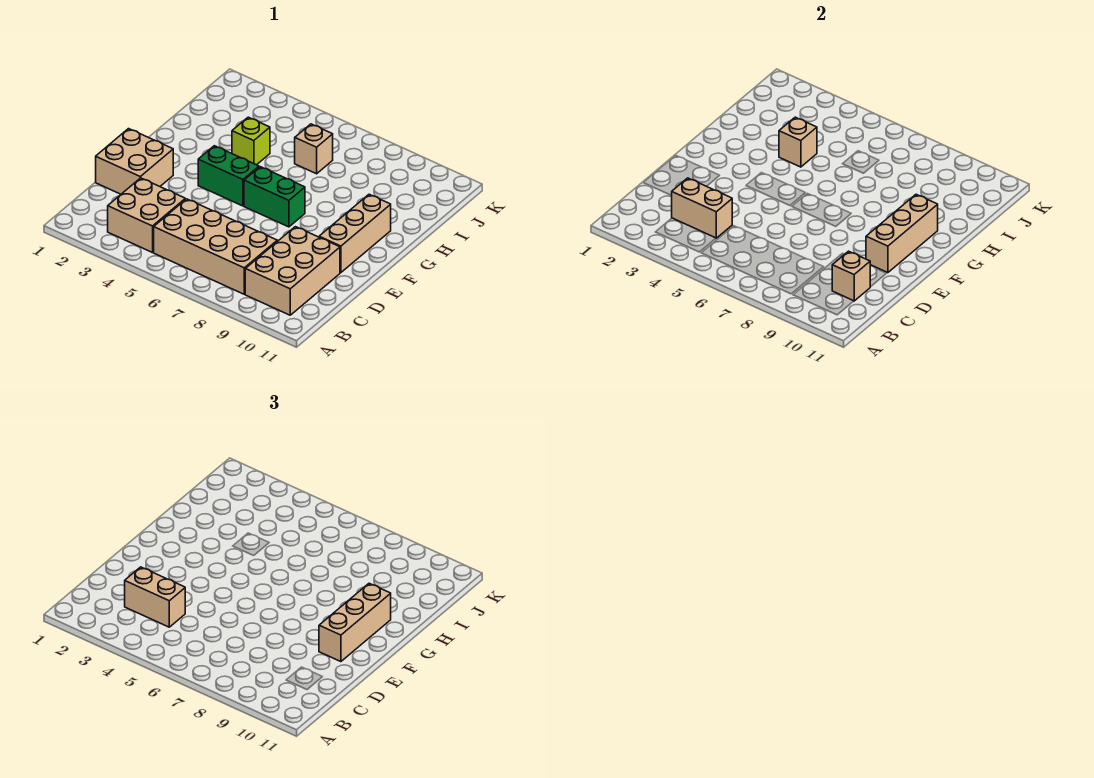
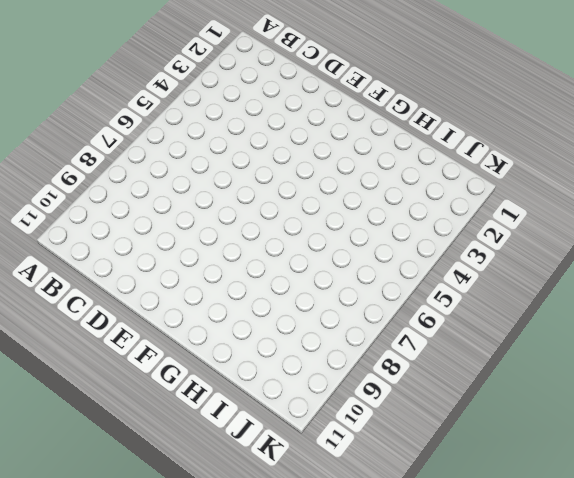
none -> tan brick B3:C4 level 1
none -> tan brick B5:C8 level 1
none -> tan brick B9:D10 level 1

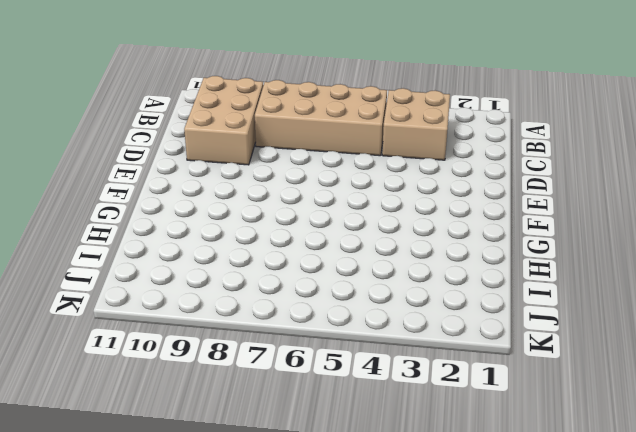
none -> tan brick D1:E2 level 1
none -> tan brick E10:G10 level 1
none -> green brick F4:F5 level 1

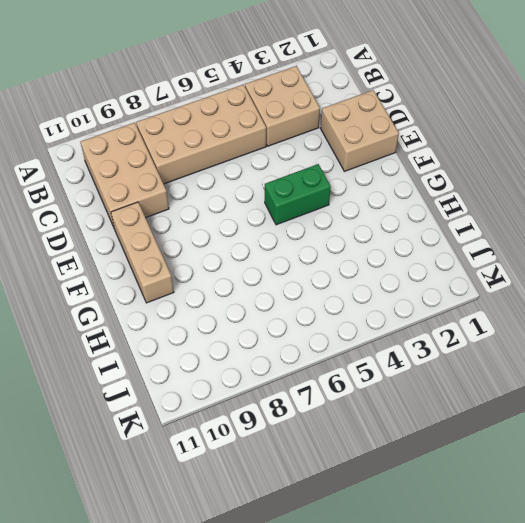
none -> green brick F6:F7 level 1
none -> lime brick H4 level 1
none -> tan brick I6 level 1

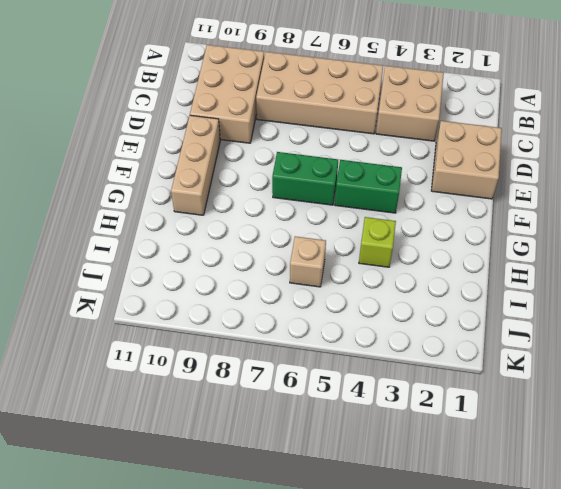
none -> tan brick C3:C4 level 2
none -> tan brick C10 level 2
none -> tan brick E10:G10 level 2

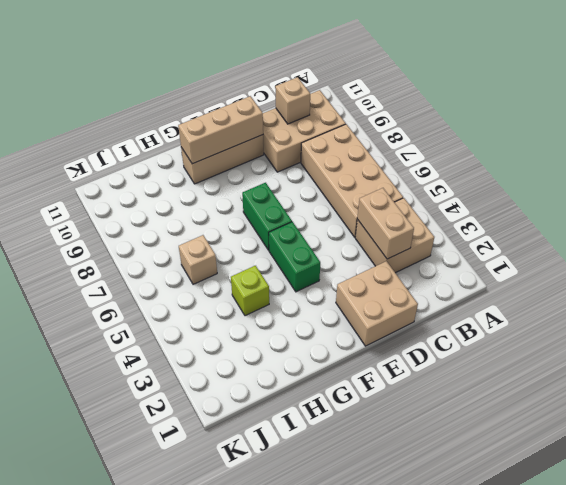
none -> tan brick H4 level 2
none -> tan brick C3:C4 level 3
none -> tan brick E10:G10 level 3

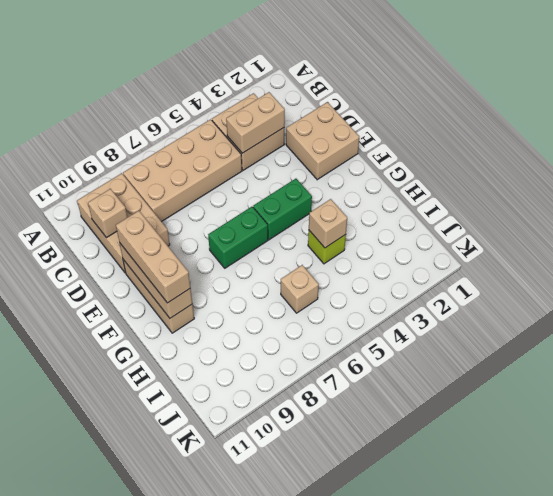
none -> tan brick C3:C4 level 3

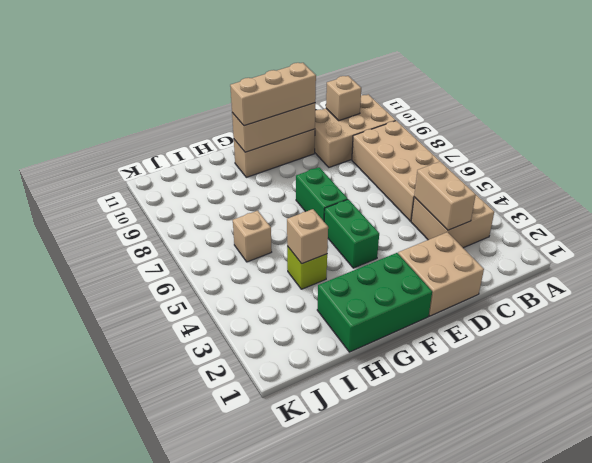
green brick F1:H2 level 1 -> none
none -> tan brick C3:C4 level 3

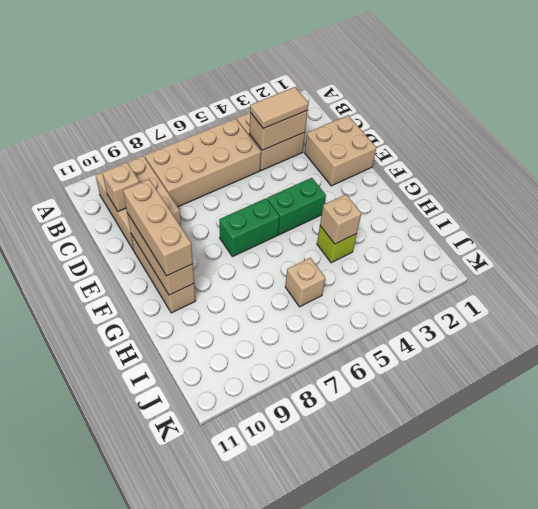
tan tile C3:C4 level 3 -> tan brick C3:C4 level 3

